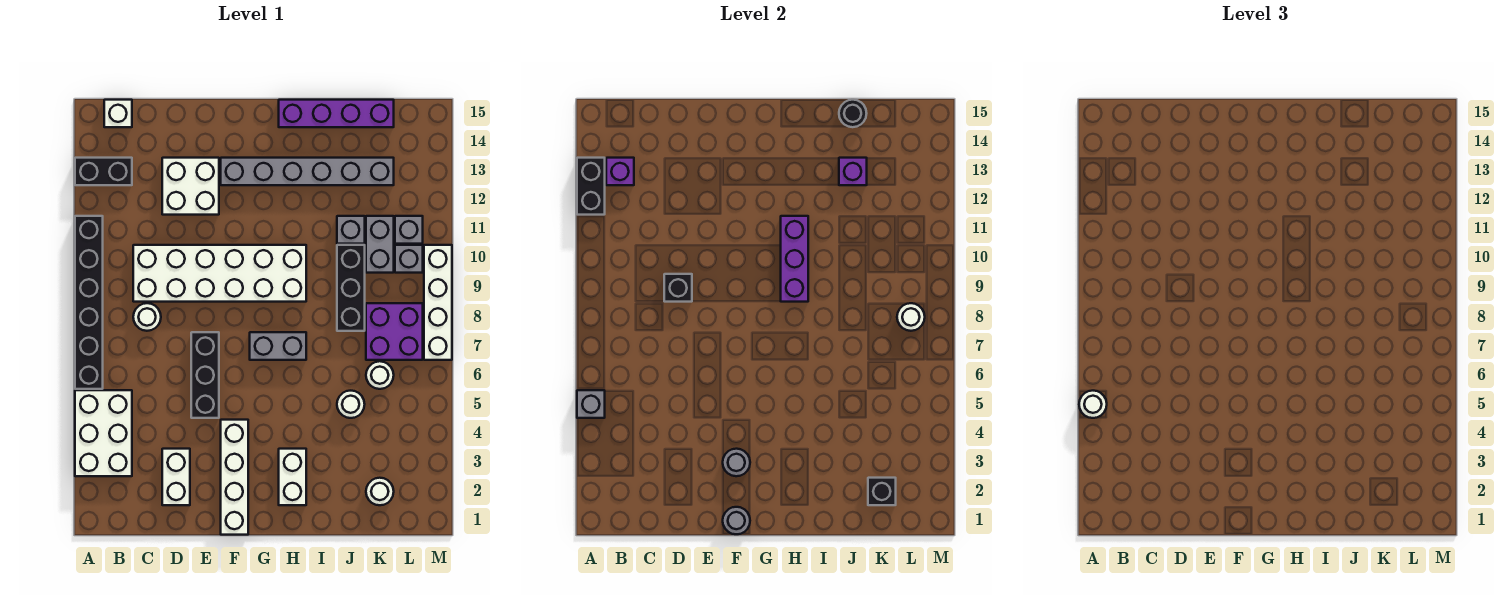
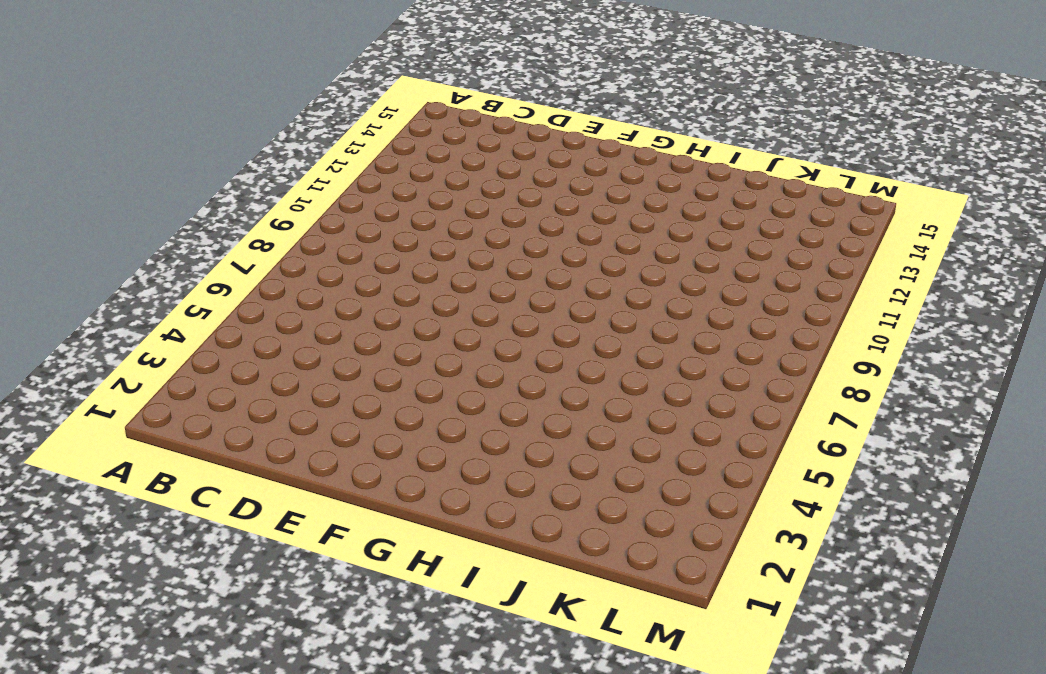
none -> white brick A3:B5 level 1
none -> black brick A6:A11 level 1
none -> black brick A13:B13 level 1
none -> white brick B15 level 1

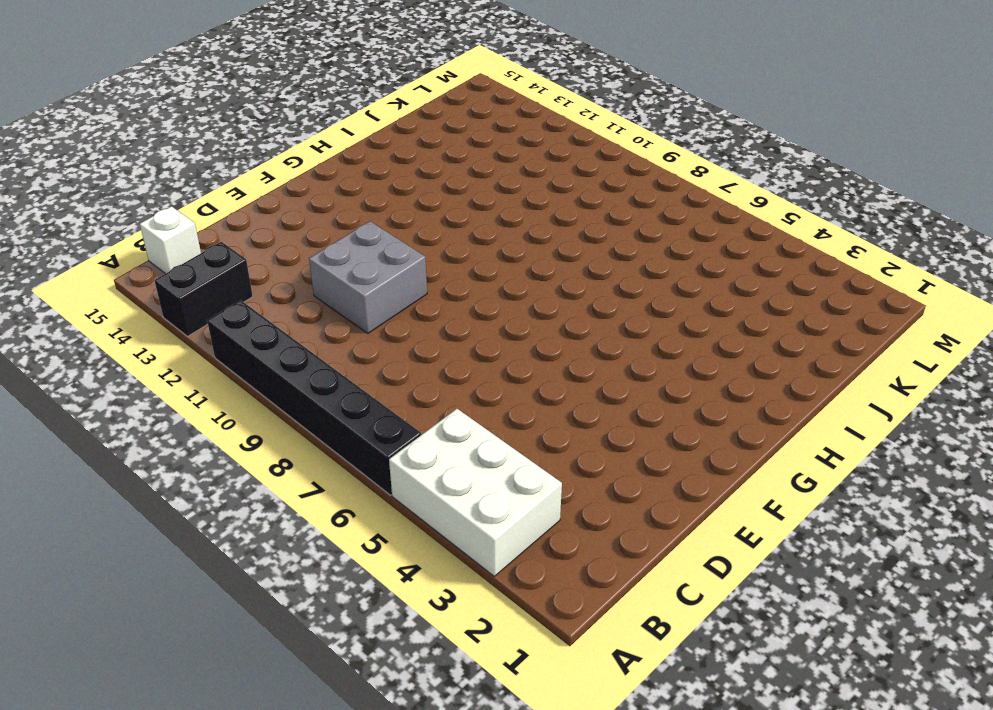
grey brick D10:E11 level 1 -> white brick C9:H10 level 1
none -> white round brick C8 level 1
none -> white brick D2:D3 level 1
none -> white brick D12:E13 level 1
none -> black brick E5:E7 level 1

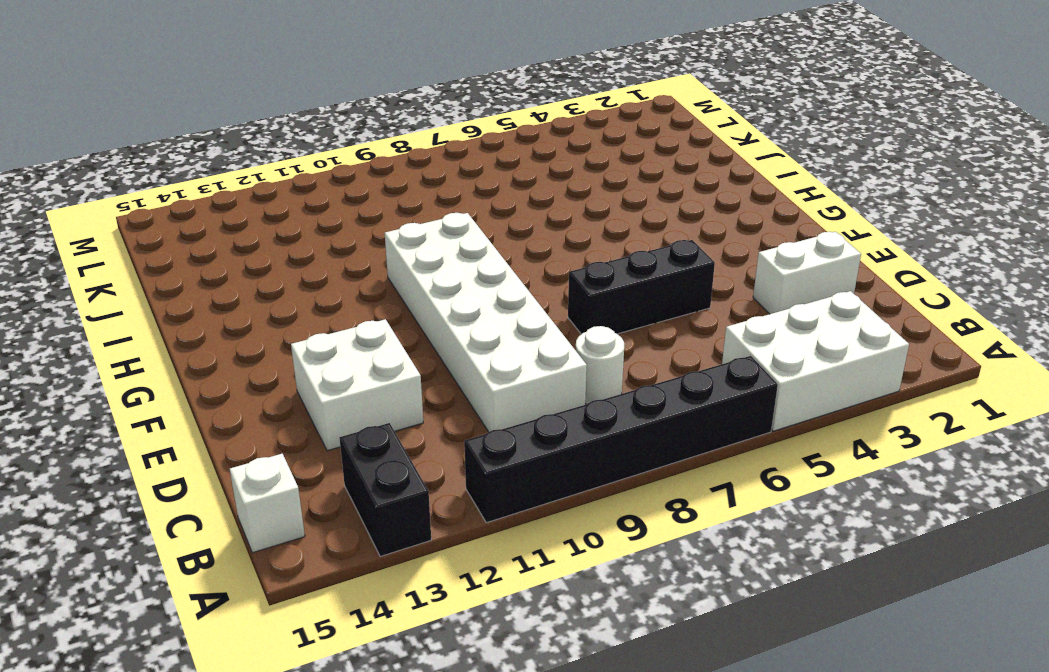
none -> white brick F1:F4 level 1
none -> grey brick F13:K13 level 1
none -> grey brick G7:H7 level 1
none -> white brick H2:H3 level 1

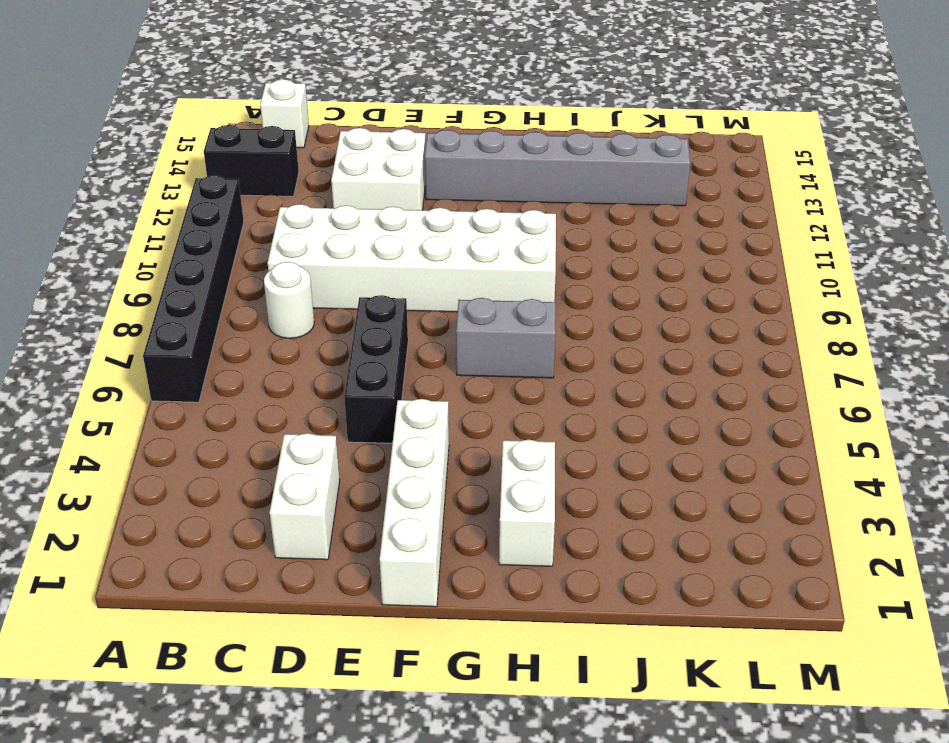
none -> white brick A3:B5 level 1
none -> purple brick H15:K15 level 1
none -> white round brick J5 level 1
none -> black brick J8:J10 level 1

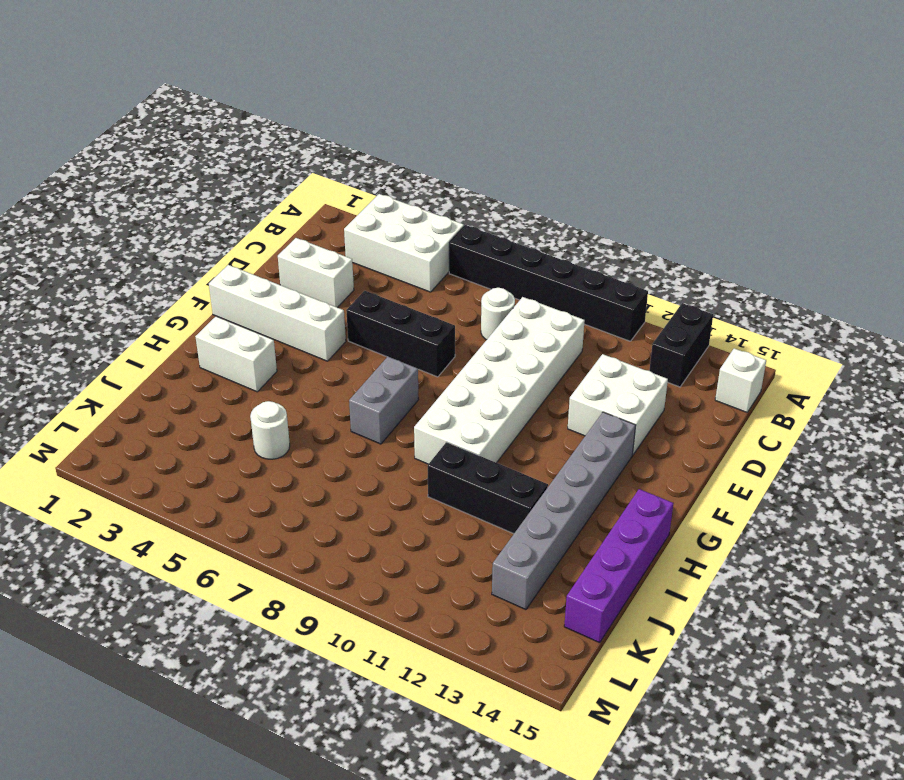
black brick I10:I12 level 1 -> black brick J8:J10 level 1
none -> grey brick J11 level 1
none -> white round brick K2 level 1
none -> white round brick K6 level 1
none -> purple brick K7:L8 level 1

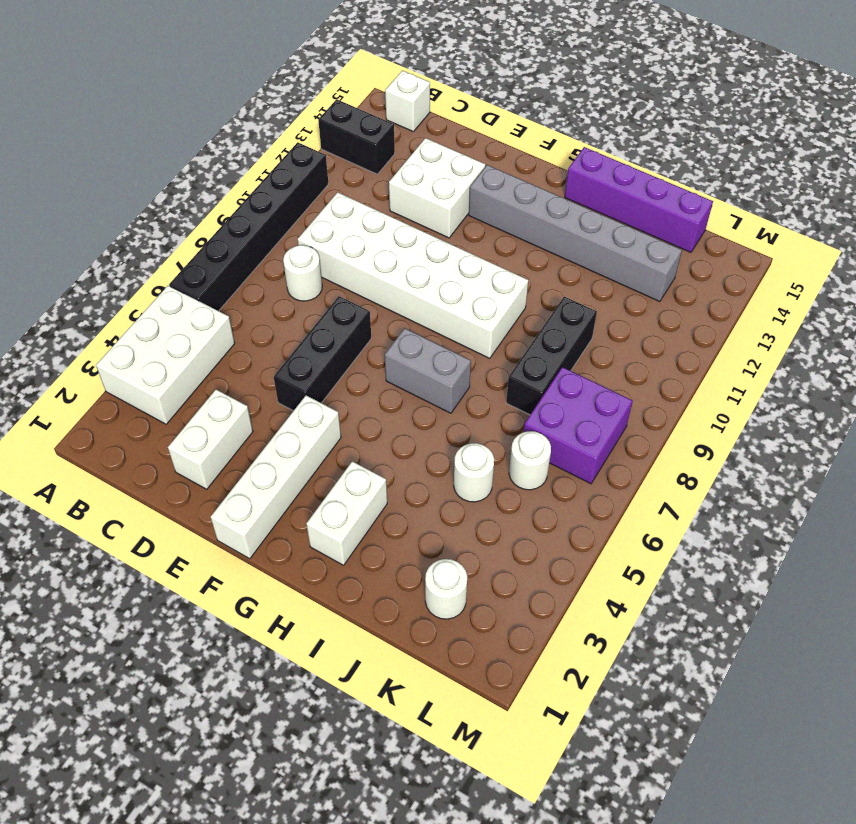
none -> grey brick J11 level 1
none -> grey brick K10:K11 level 1
none -> grey brick L10 level 1
none -> grey brick L11 level 1

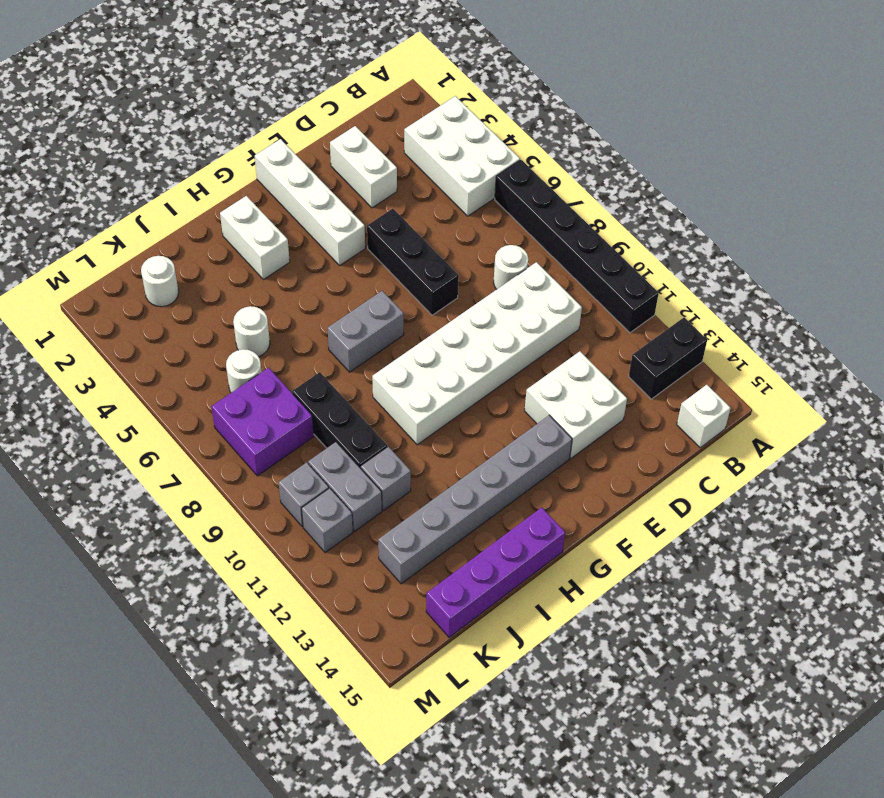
none -> white brick M7:M10 level 1
none -> grey brick A5 level 2
none -> black brick A12:A13 level 2
none -> purple brick B13 level 2

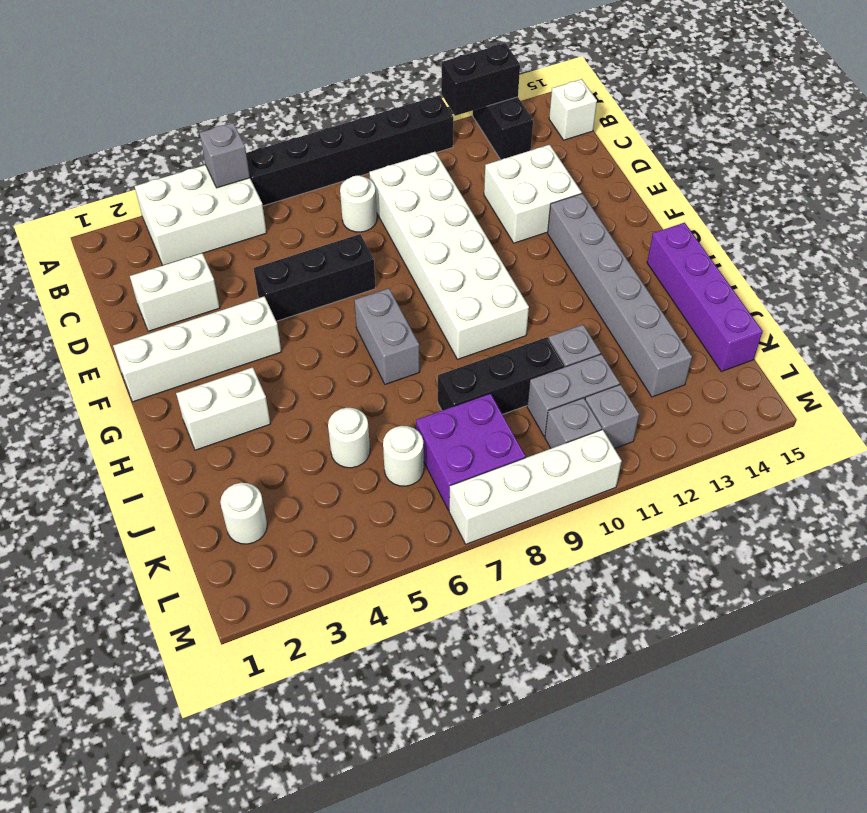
none -> purple brick B13 level 2
none -> black brick D9 level 2
none -> grey round brick F1 level 2
none -> grey round brick F3 level 2

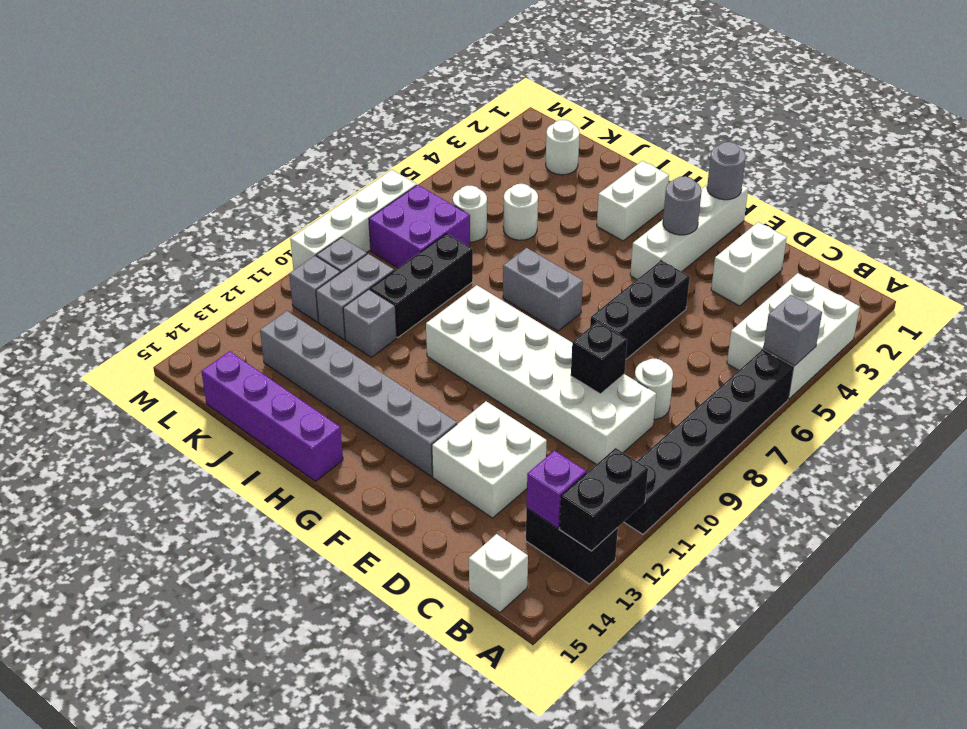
none -> purple brick H9:H11 level 2
none -> purple brick J13 level 2
none -> black round brick J15 level 2
none -> black brick K2 level 2

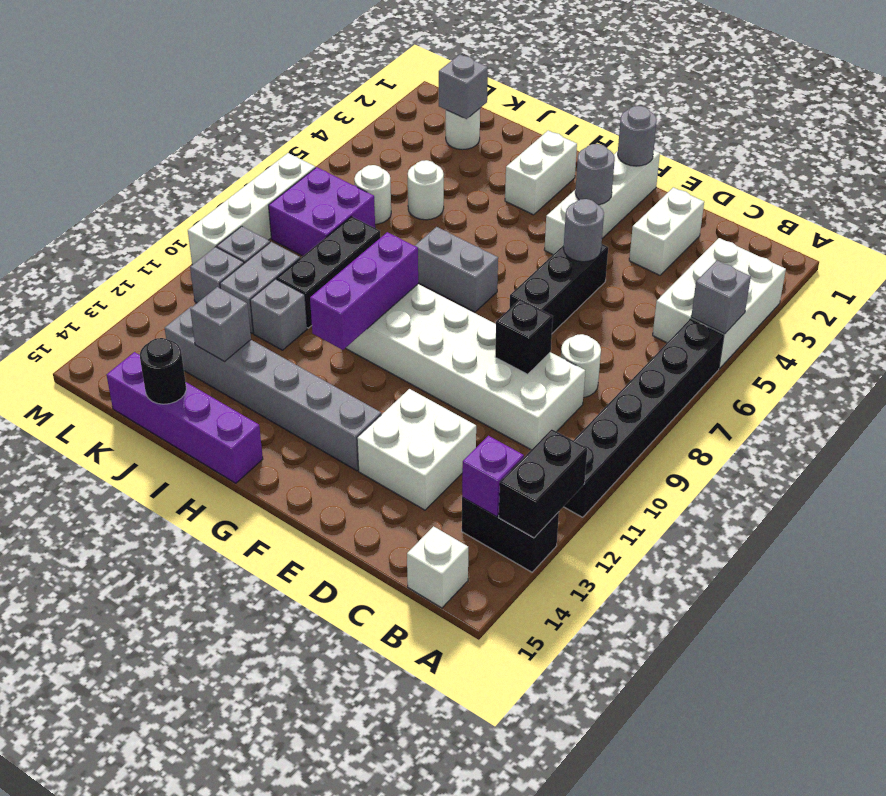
grey round brick E5 level 2 -> none
grey brick J13 level 2 -> purple brick J13 level 2
grey brick K2 level 2 -> black brick K2 level 2
none -> white round brick L8 level 2
none -> white round brick A5 level 3

